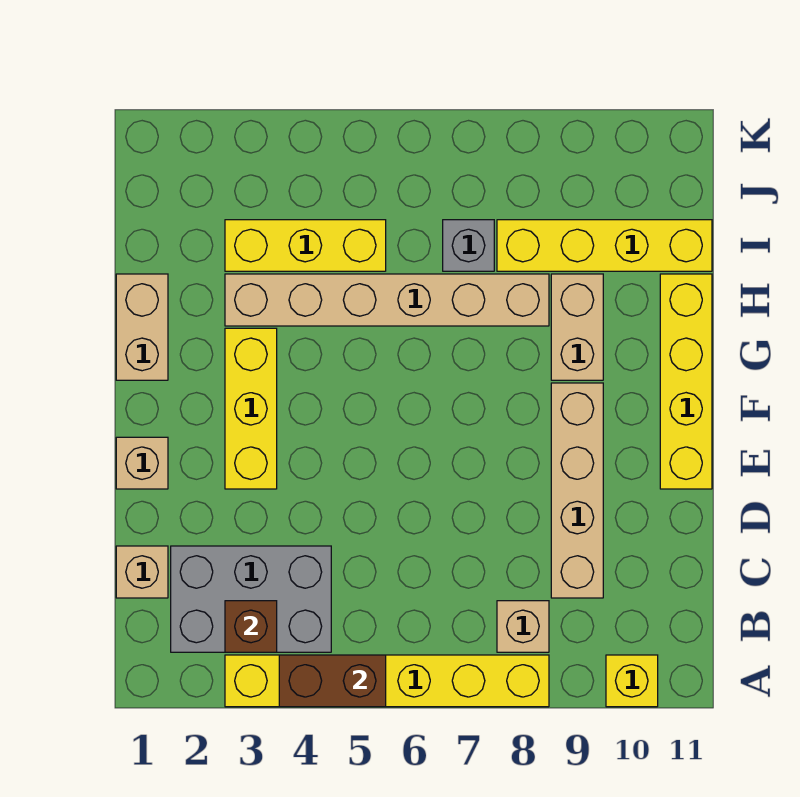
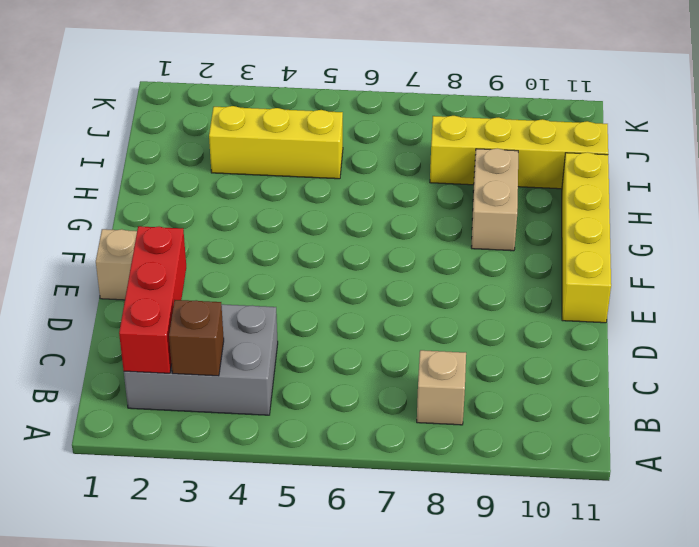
red brick B2:D2 level 2 -> none
none -> yellow brick A3:A8 level 1
none -> yellow brick A10 level 1
none -> tan brick C1 level 1

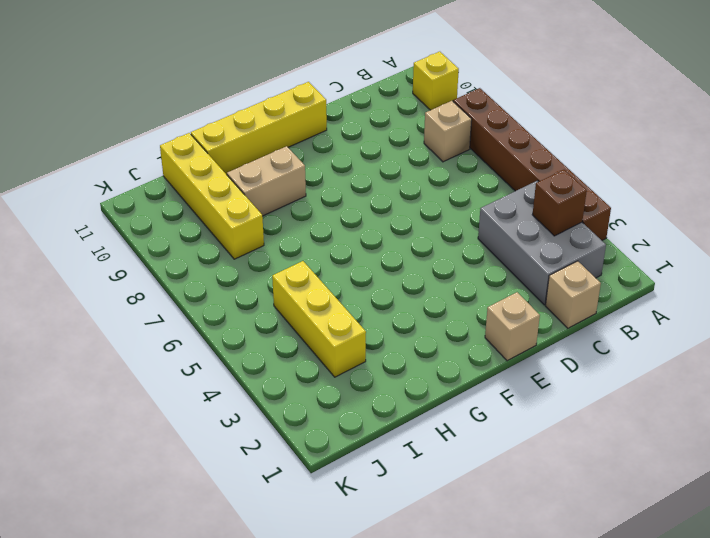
brown brick A3:A8 level 1 -> yellow brick A3:A8 level 1
none -> tan brick C9:F9 level 1
none -> yellow brick E3:G3 level 1
none -> tan brick G1:H1 level 1

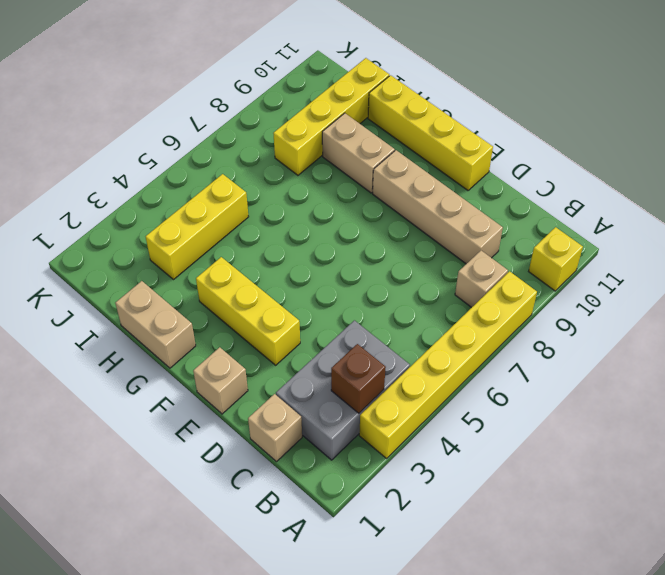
none -> tan brick H3:H8 level 1
none -> grey brick I7 level 1
none -> brown brick A4:A5 level 2

